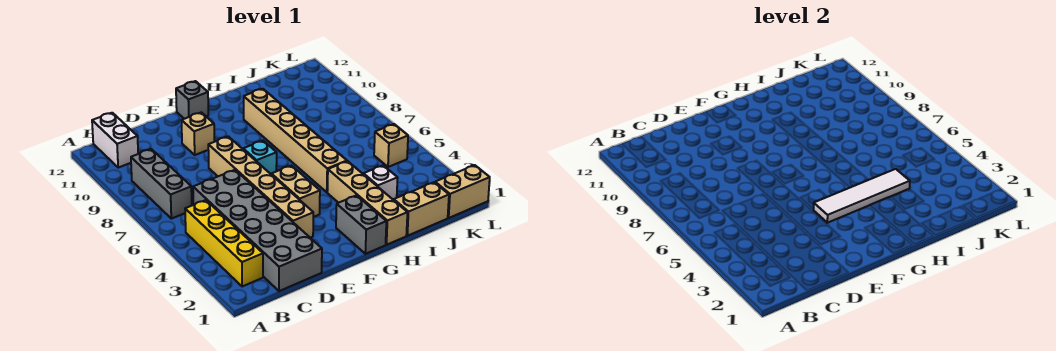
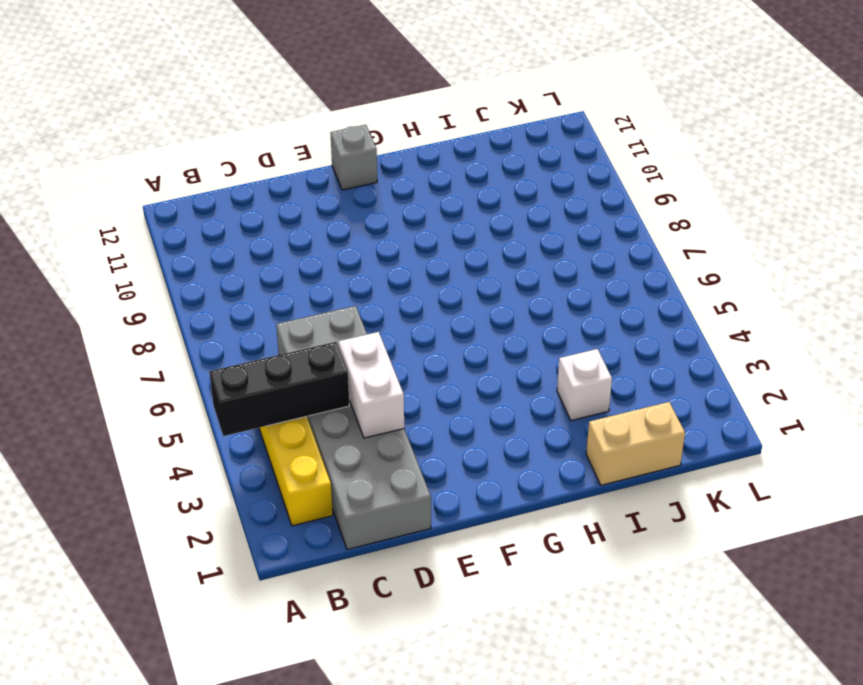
black brick A4:C4 level 2 -> none
white brick D3:D4 level 2 -> white brick B11:B12 level 1
none -> grey brick B7:B9 level 1
none -> tan brick E3:E8 level 1
none -> tan brick E10 level 1

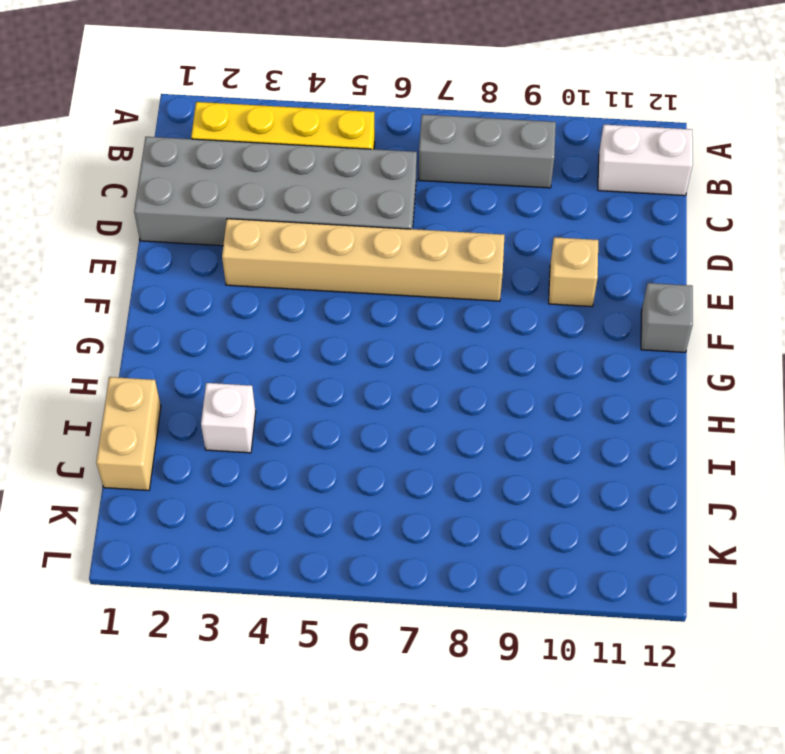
none -> tan brick F4:F5 level 1
none -> cyan brick F7 level 1
none -> grey brick G1:G2 level 1

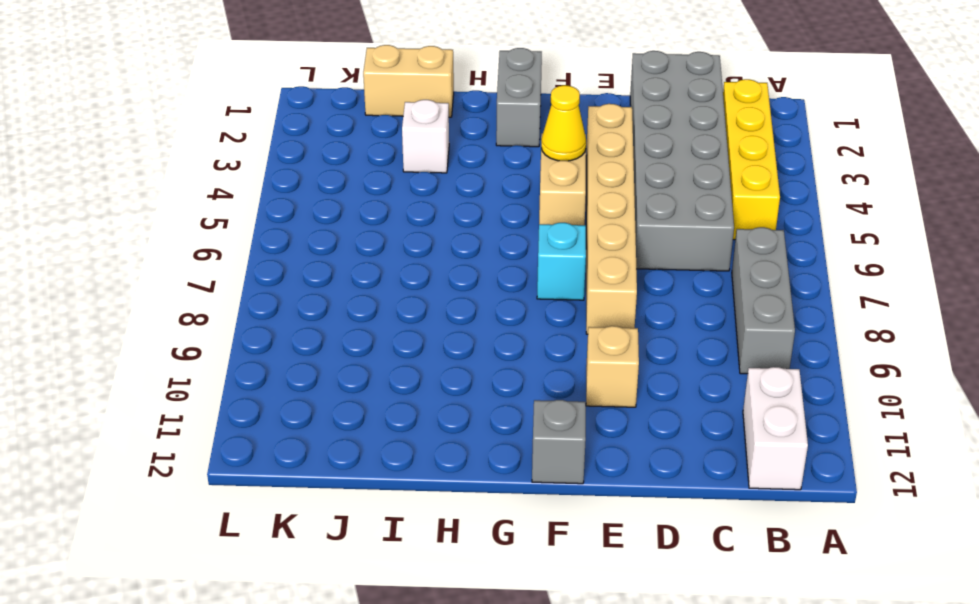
yellow cone F4 level 2 -> white tile F4:I4 level 2
none -> tan brick H1:H4 level 1
none -> tan brick H5:H10 level 1
none -> tan brick K1:L1 level 1

